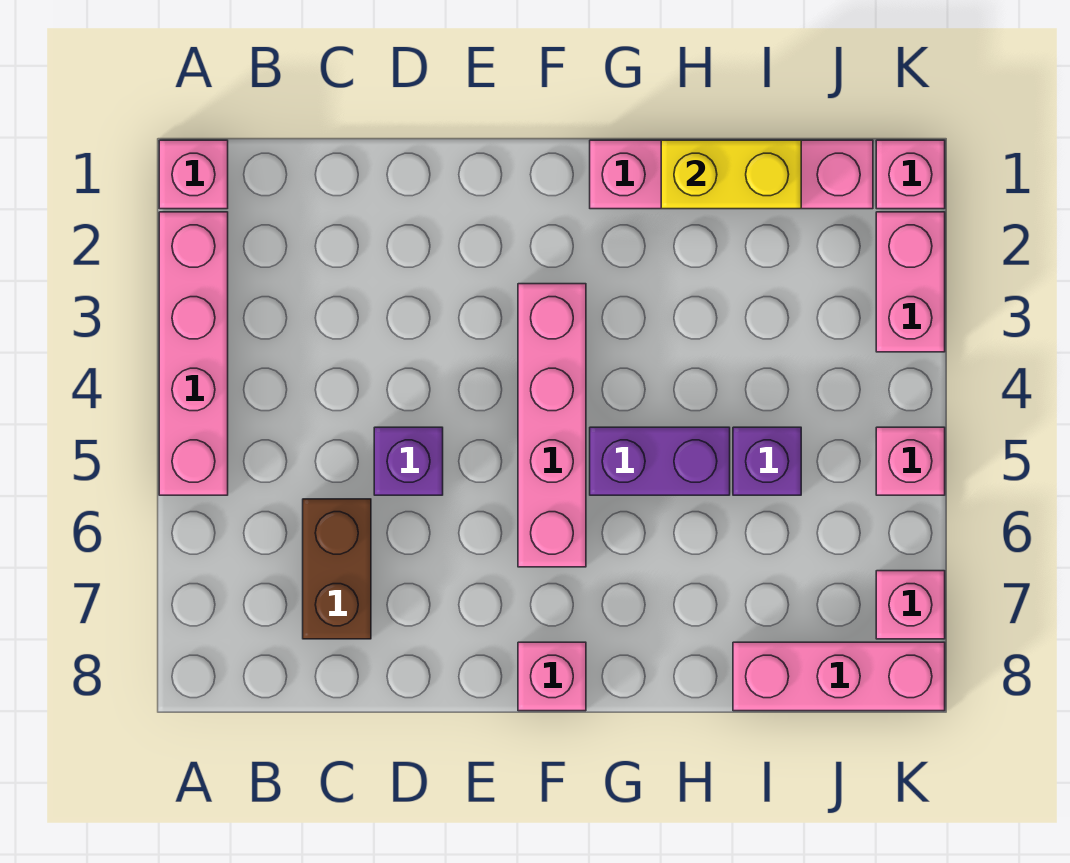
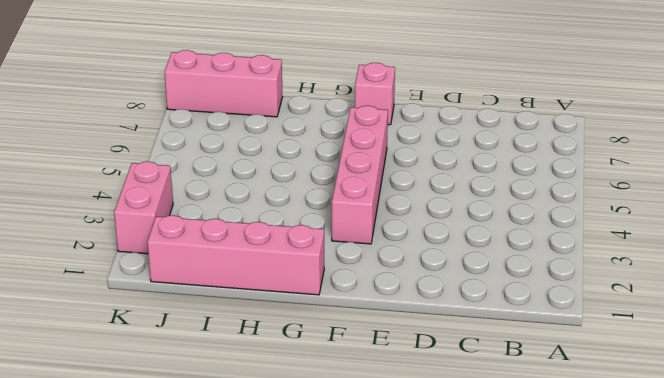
none -> pink brick A1 level 1
none -> pink brick A2:A5 level 1
none -> brown brick C6:C7 level 1

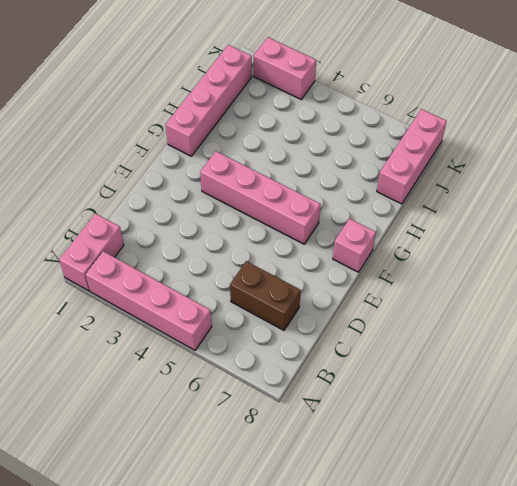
pink brick A1:B1 level 1 -> pink brick A1 level 1
none -> purple brick D5 level 1
none -> purple brick G5:H5 level 1
none -> purple brick I5 level 1

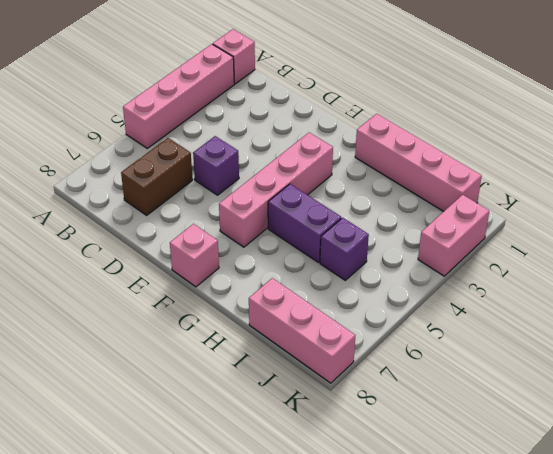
none -> pink brick K1 level 1
none -> pink brick K5 level 1
none -> pink brick K7 level 1

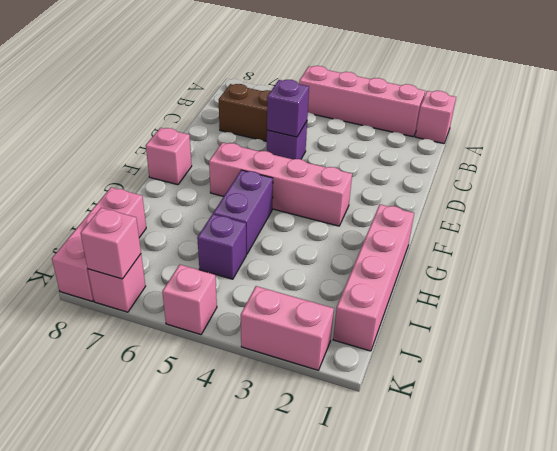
purple brick D5 level 2 -> none
pink brick K7 level 2 -> pink brick K1 level 1
none -> yellow brick H1:I1 level 2

